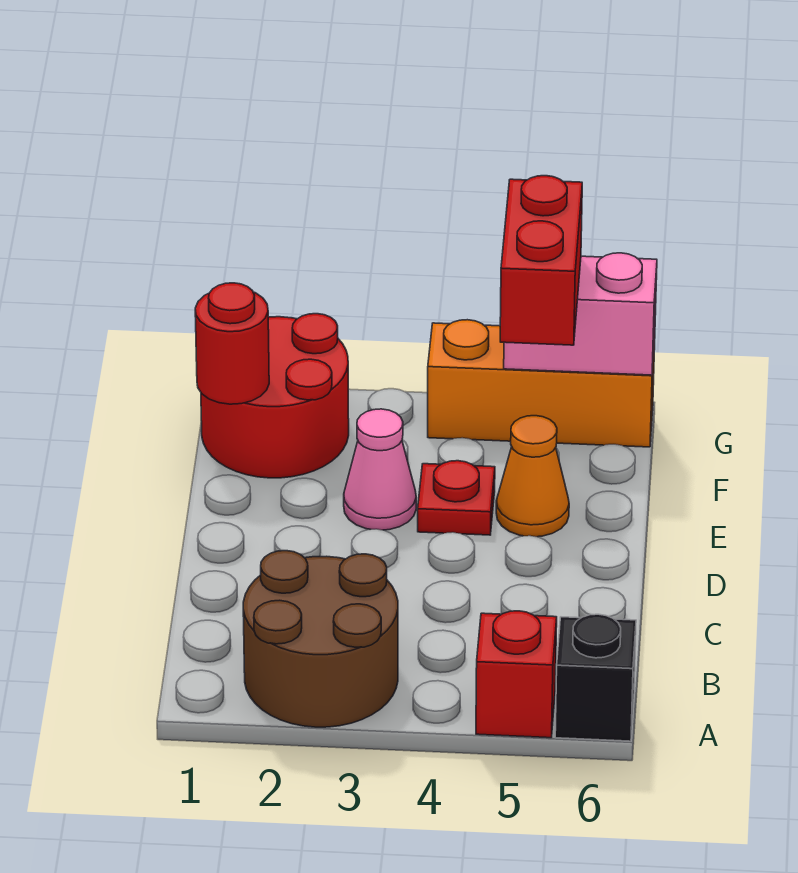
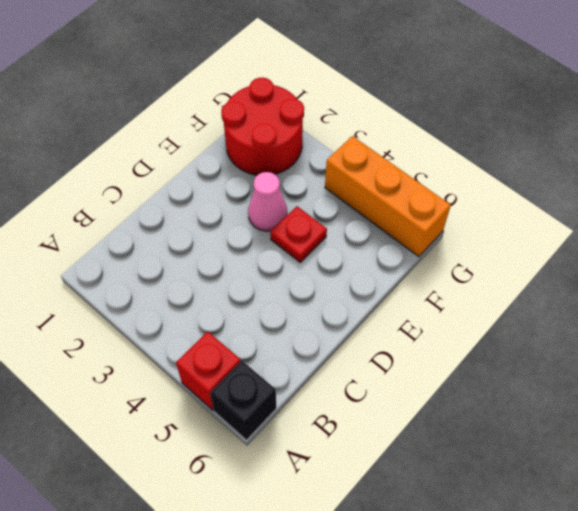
none -> brown round brick A2:B3 level 1
none -> orange cone E5 level 1

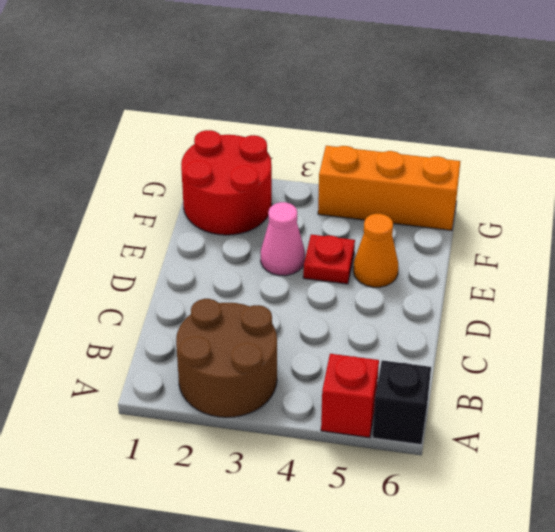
none -> red round brick F1 level 2
none -> pink brick G5:G6 level 2

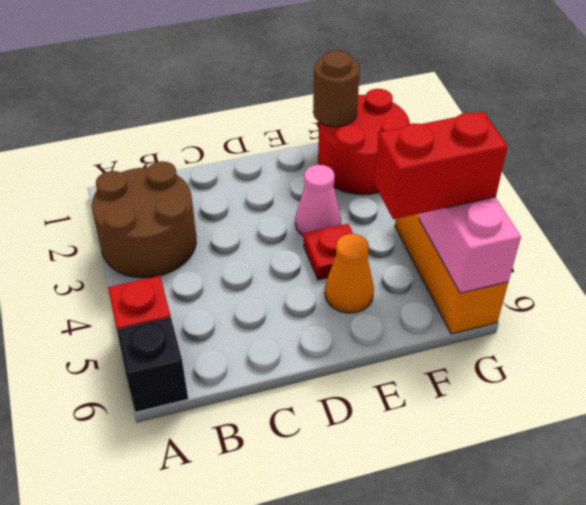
brown round brick F1 level 2 -> red round brick F1 level 2

